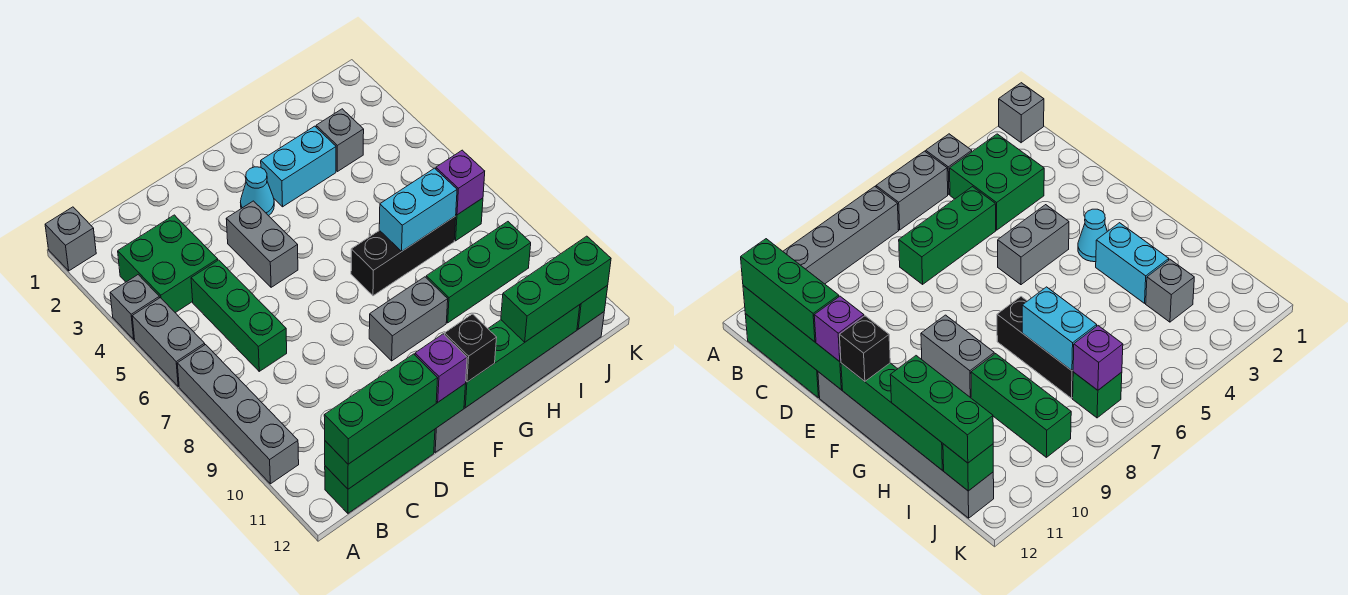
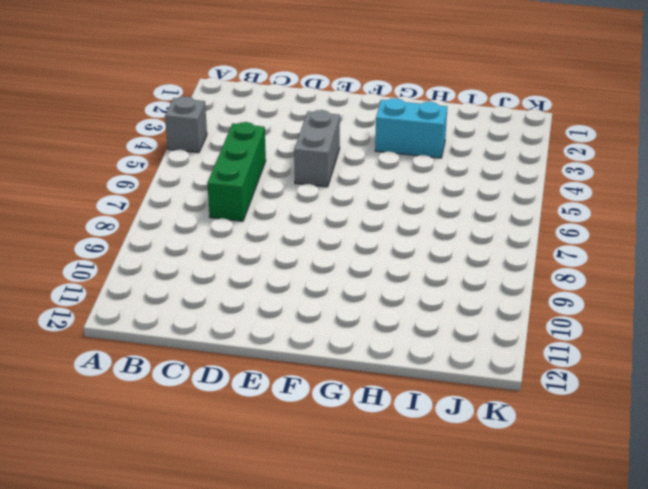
none -> grey brick A1 level 1
none -> grey brick A5:A6 level 1
none -> grey brick A7:A10 level 1

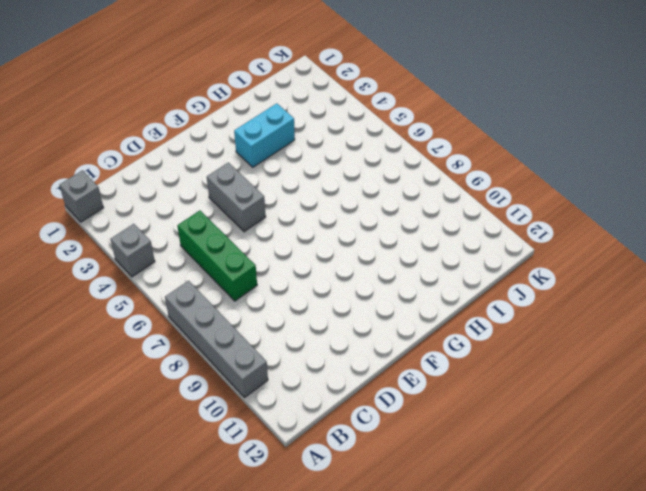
none -> grey brick A5:A6 level 1
none -> green brick B3:C4 level 1
none -> green brick B12:D12 level 1

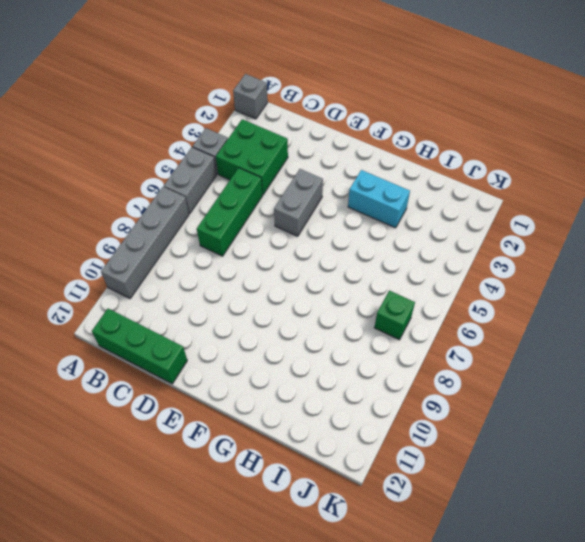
none -> grey brick E12:J12 level 1
none -> cyan cone F3 level 1
none -> grey brick F9:G9 level 1

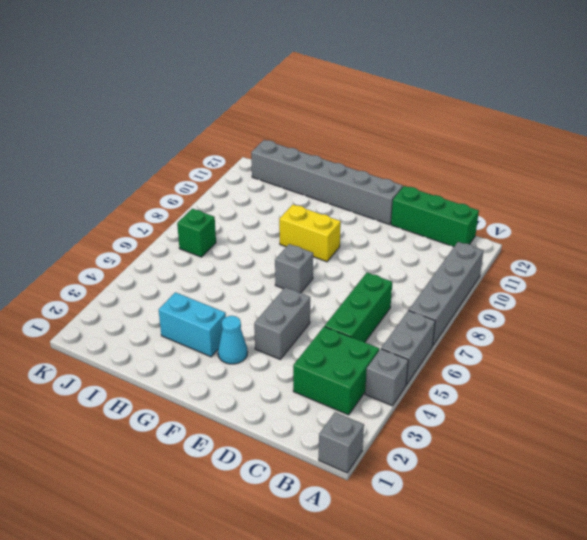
grey brick F7 level 1 -> grey brick I3 level 1
yellow brick F9:G9 level 1 -> grey brick F9:G9 level 1
none -> black brick G7:I7 level 1
none -> green brick H9:J9 level 1
none -> green brick B12:E12 level 2

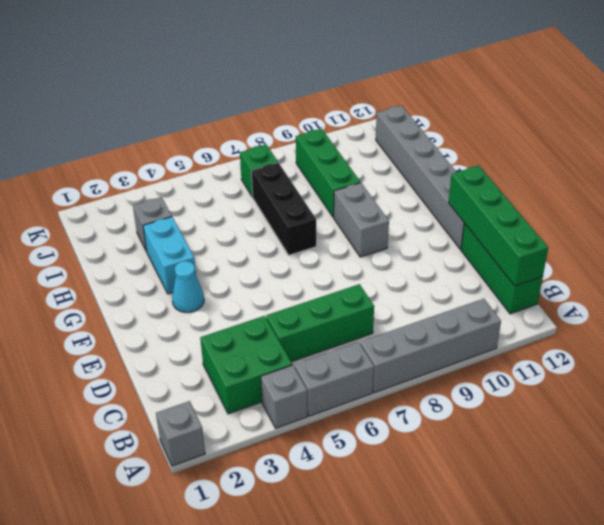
none -> grey brick E4:E5 level 1
none -> green brick F12:I12 level 2
none -> cyan brick H7:I7 level 2

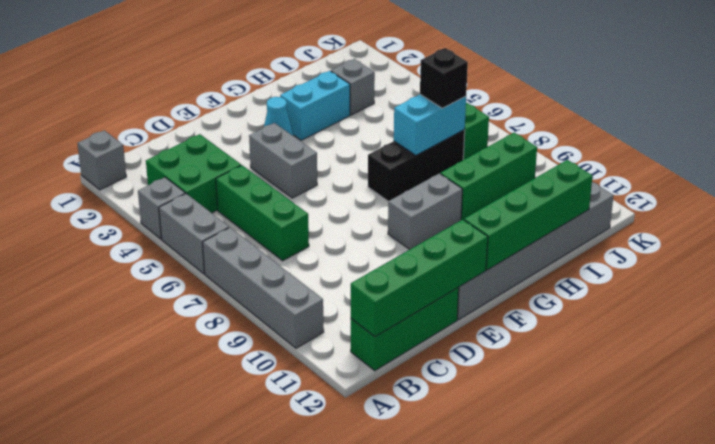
black brick I7 level 3 -> black brick F12 level 3
none -> purple brick J7 level 2
none -> green brick J12 level 2
none -> green brick B12:D12 level 3

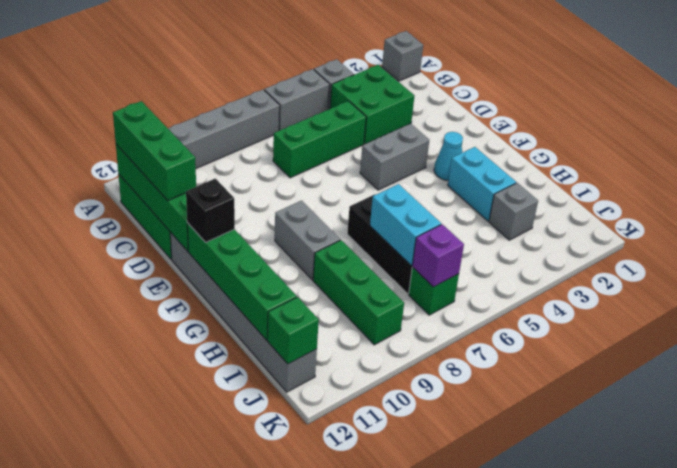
none -> purple brick E12 level 3
none -> green brick H12:J12 level 3

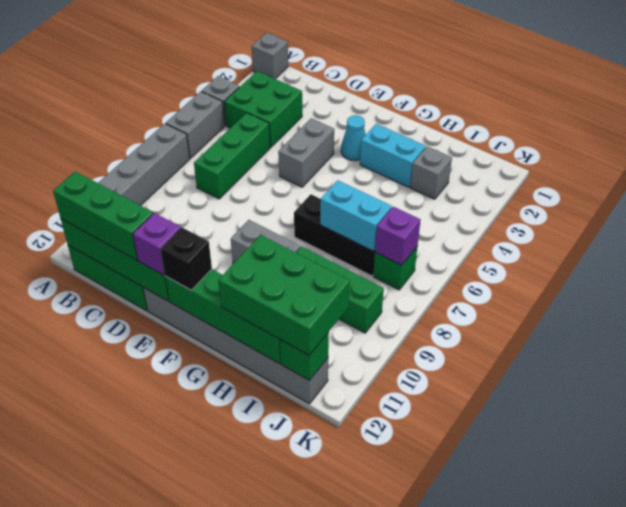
green brick H11:J12 level 3 -> green brick H12:J12 level 3

